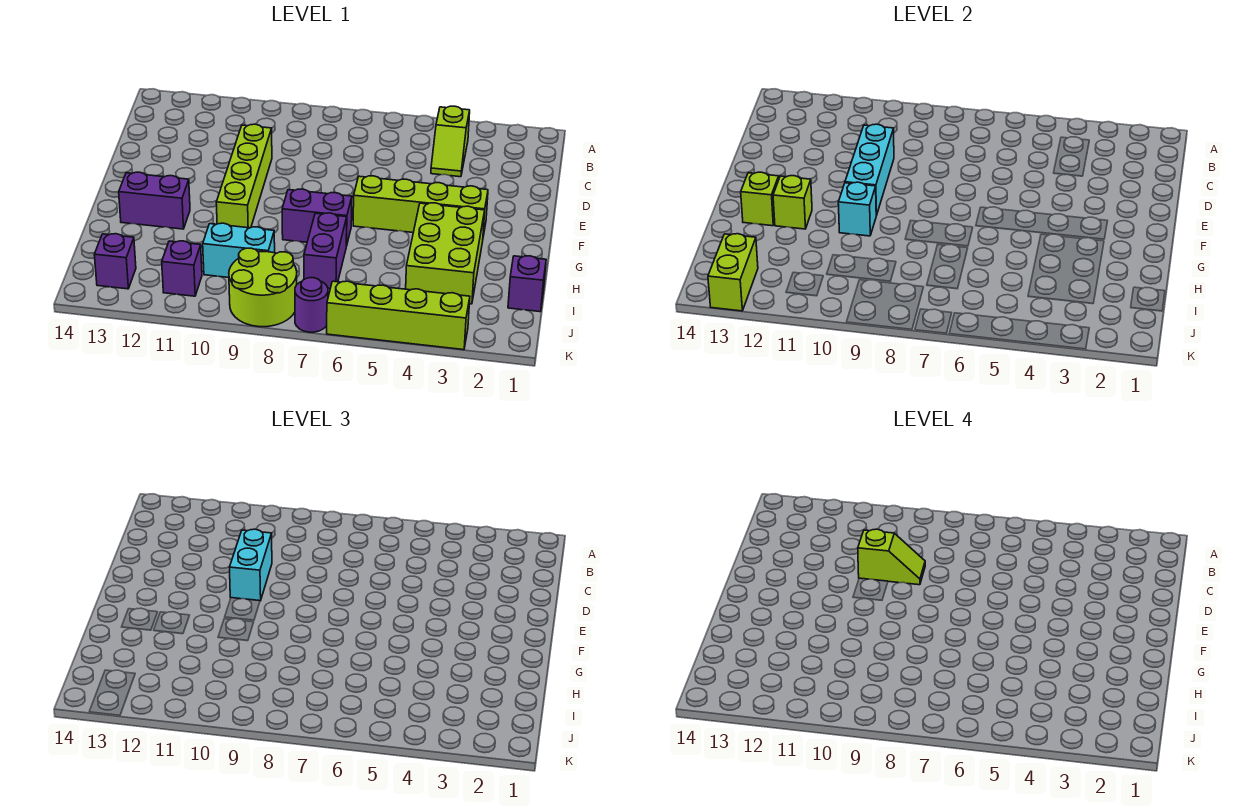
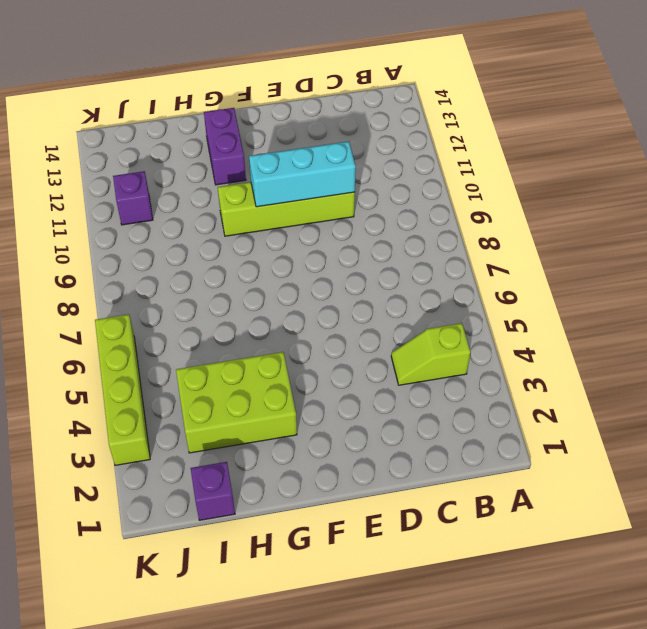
none -> lime brick F3:F6 level 1
none -> purple brick G7:G8 level 1
none -> purple brick H7:I7 level 1

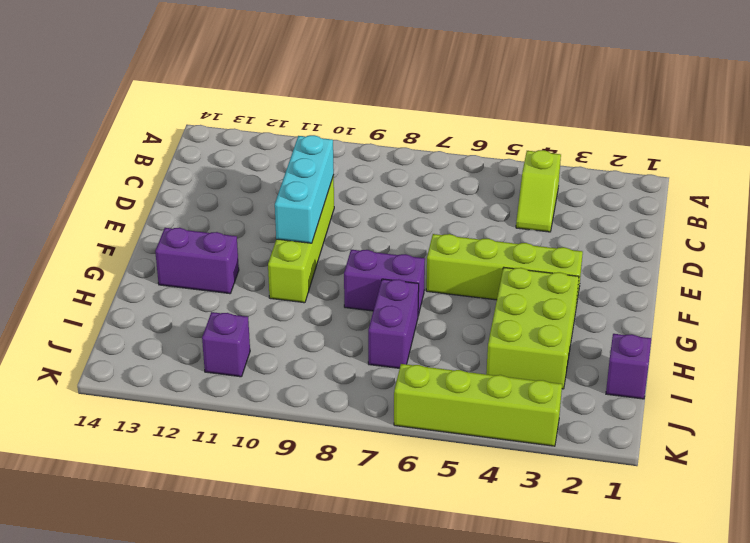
none -> cyan brick I9:I10 level 1
none -> lime round brick J8:K9 level 1
none -> purple brick J13 level 1

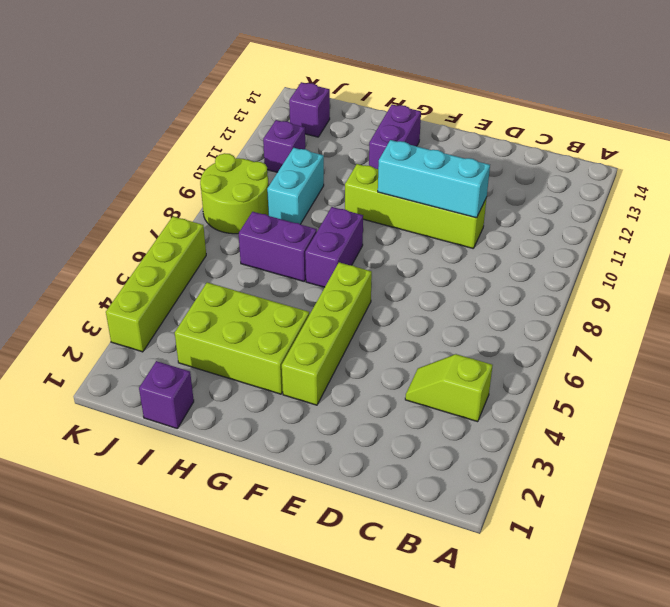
none -> purple round brick K7 level 1
none -> cyan brick G10 level 2
none -> lime brick G12 level 2

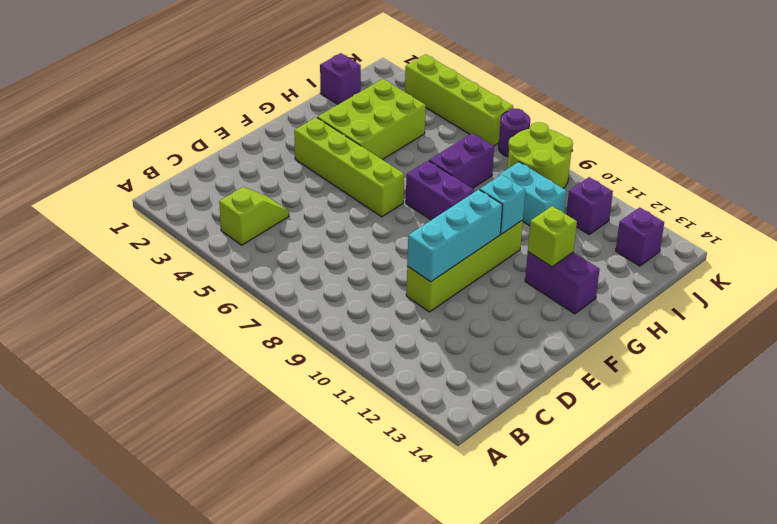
none -> lime brick G13 level 2
none -> lime brick J13:K13 level 2
none -> cyan brick D10:E10 level 3

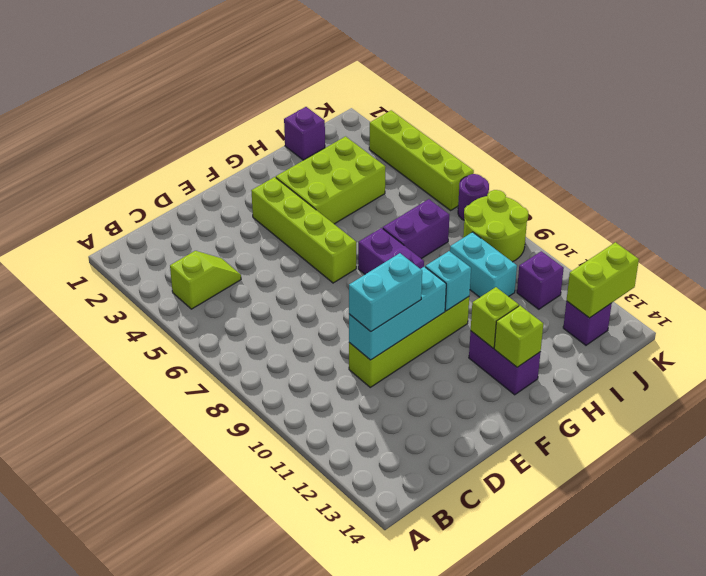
none -> lime slope D9:D10 level 4 top 10

